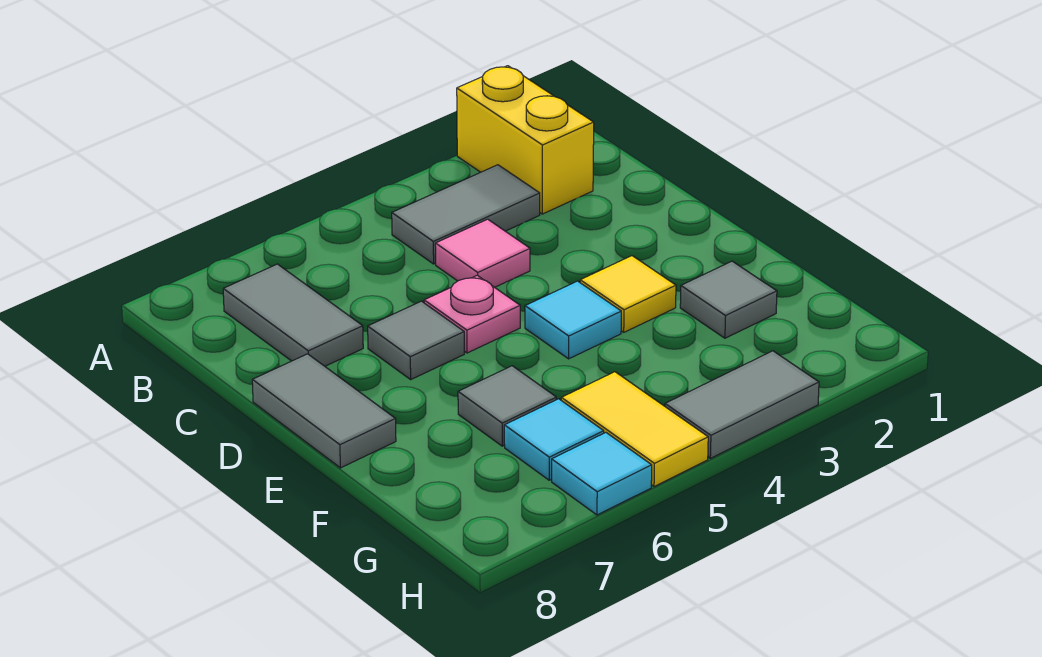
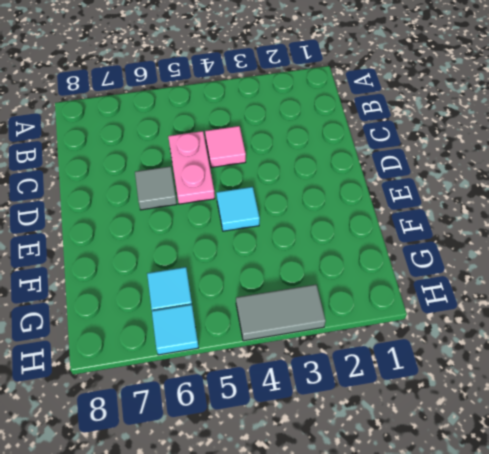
pink plate C5:D5 level 1 -> pink plate D5 level 1
none -> yellow brick A2:B2 level 1
none -> grey tile B3:B4 level 1
none -> grey tile B7:C7 level 1

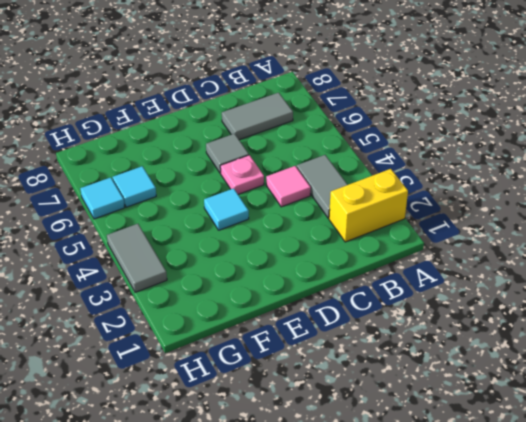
none -> grey tile D8:E8 level 1
none -> yellow tile E3 level 1
none -> grey tile F2 level 1

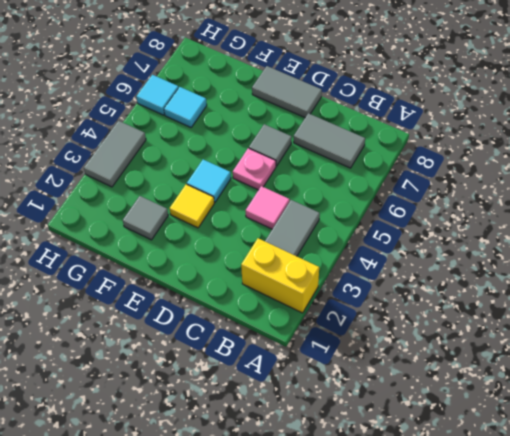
none -> grey tile F6 level 1
none -> yellow tile G5:H5 level 1

